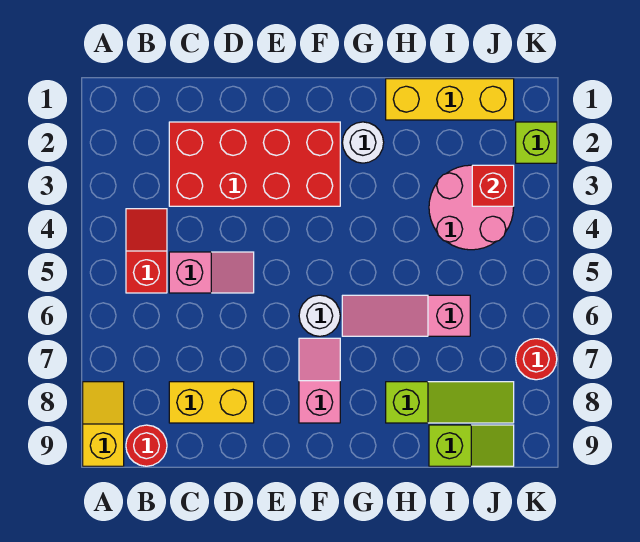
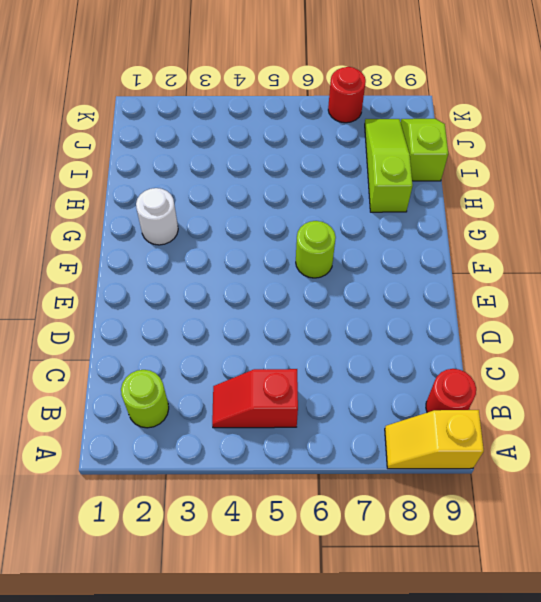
lime round brick B2 level 1 -> none
lime round brick F6 level 1 -> white round brick F6 level 1
none -> red brick C2:F3 level 1
none -> pink slope C5:D5 level 1 top C
none -> yellow brick C8:D8 level 1

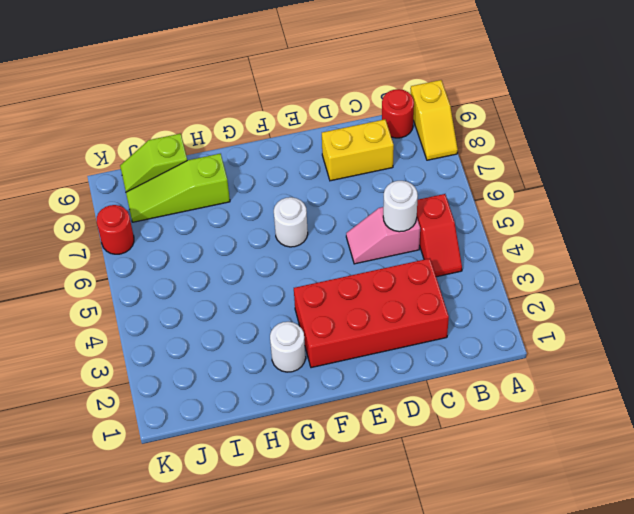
white round brick C5 level 2 -> none
none -> pink slope F7:F8 level 1 top 8
none -> pink slope G6:I6 level 1 top I
none -> yellow brick H1:J1 level 1

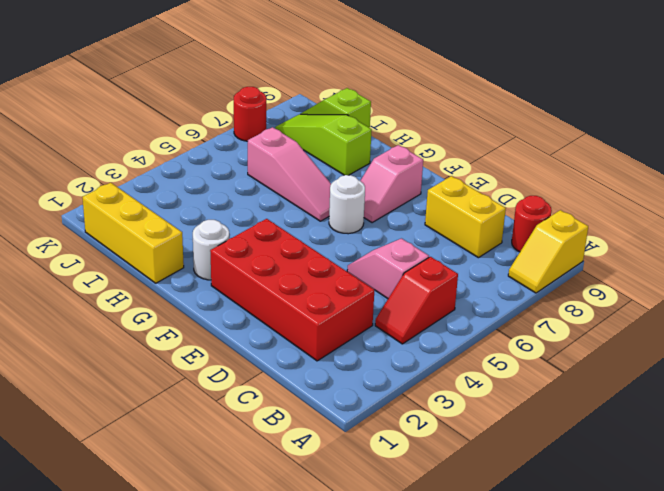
none -> pink round brick I3:J4 level 1
none -> lime brick K2 level 1
none -> red brick J3 level 2

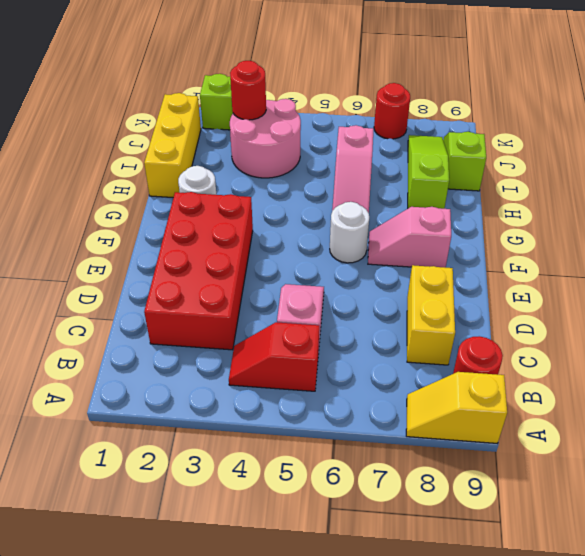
red round brick J3 level 2 -> red brick J3 level 2

